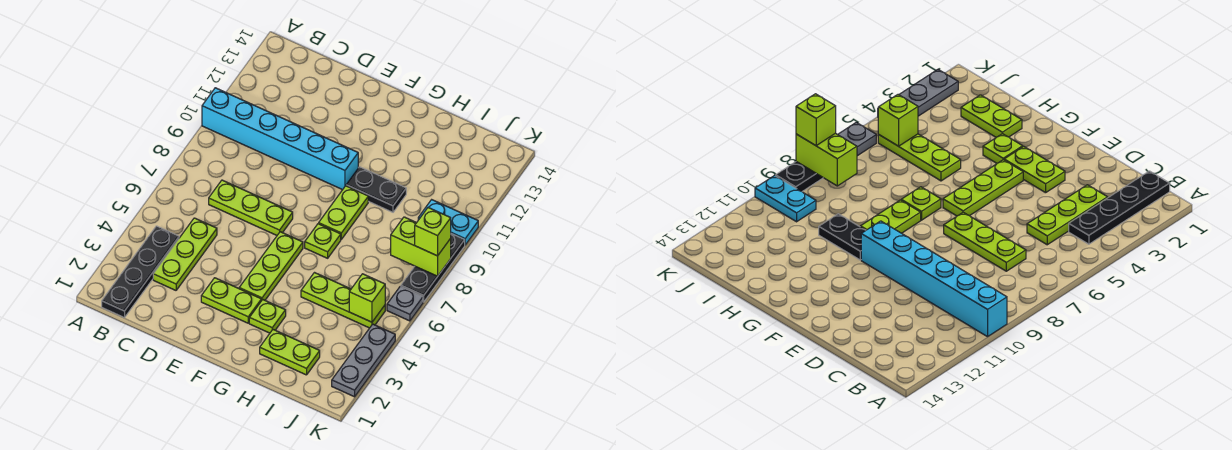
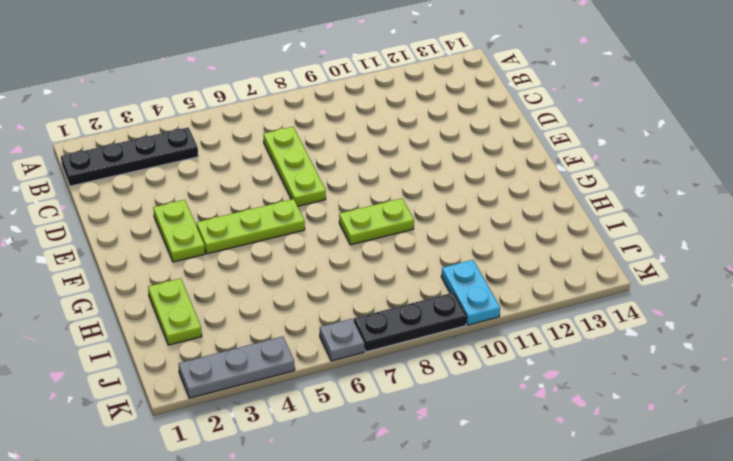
none -> cyan brick A10:F10 level 1
none -> lime plate C3:C5 level 1
none -> lime plate G3 level 1

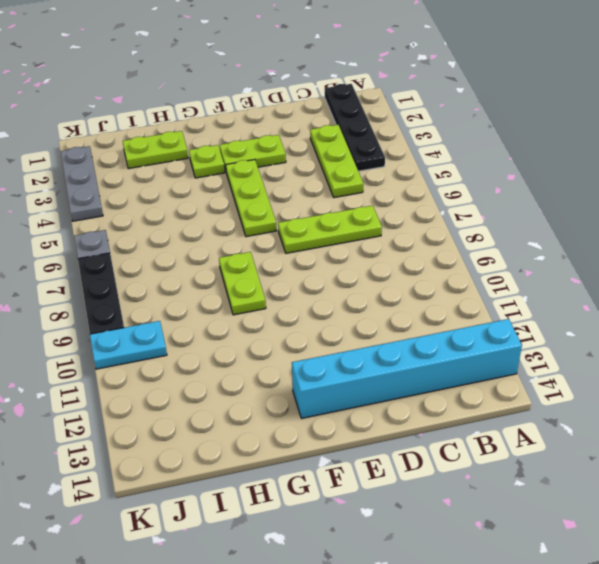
cyan brick A13:F13 level 1 -> cyan brick A10:F10 level 1
none -> lime plate G7 level 1
none -> black plate G10:H10 level 1
none -> lime plate H5:J5 level 1

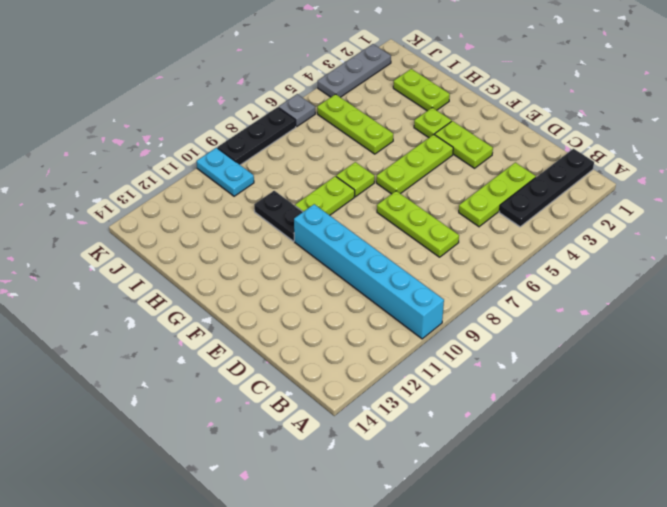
none -> lime brick J5 level 2
none -> lime brick J8:K8 level 2
none -> lime brick K8 level 3

